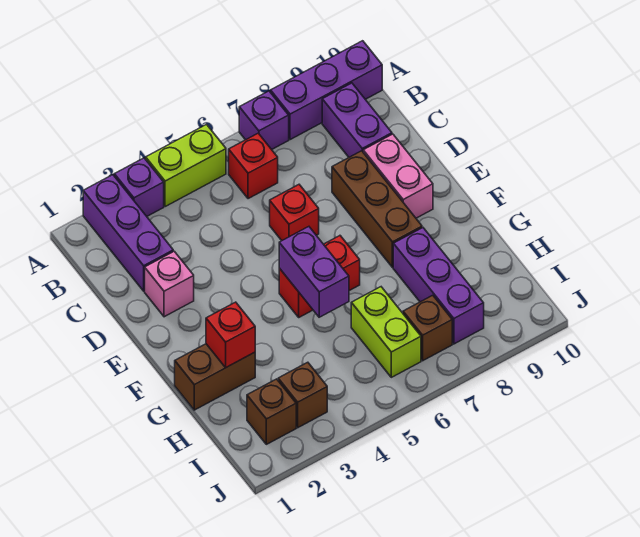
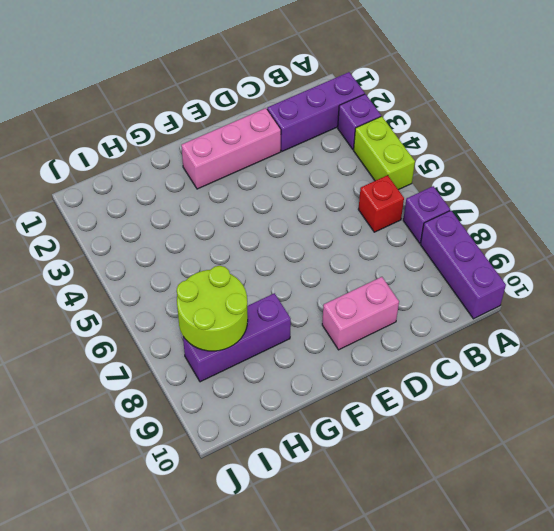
pink brick D2:F2 level 1 -> pink brick D2 level 1
lime round brick H7:I8 level 2 -> none
none -> purple brick B9:C9 level 1
none -> red brick D6 level 1
none -> brown brick D8:F8 level 1

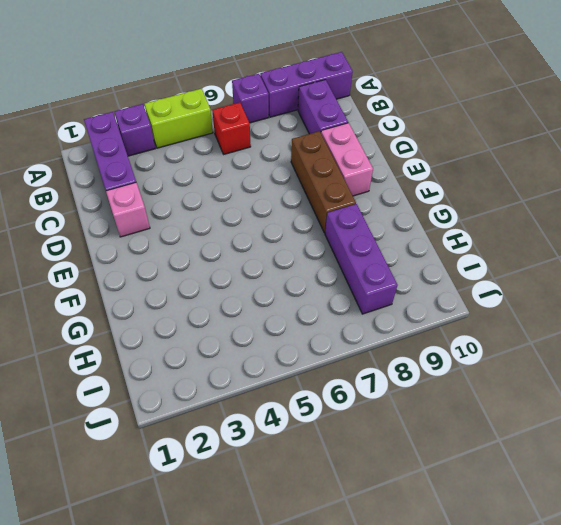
none -> red brick D6 level 1
none -> red brick F5:F6 level 1
none -> brown brick G1:G2 level 1

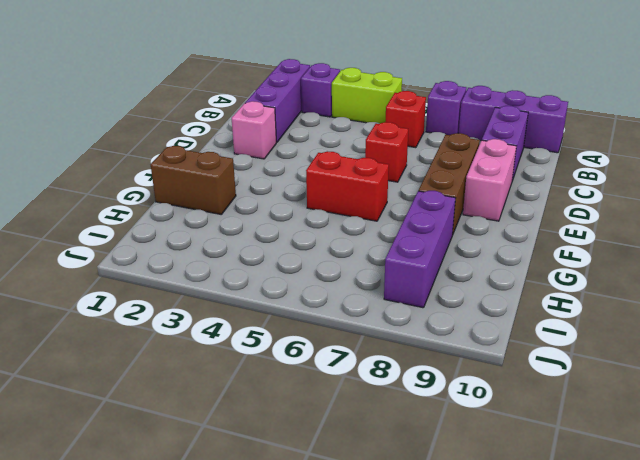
none -> lime brick H6:I6 level 1
none -> brown brick I2 level 1
none -> brown brick I3 level 1

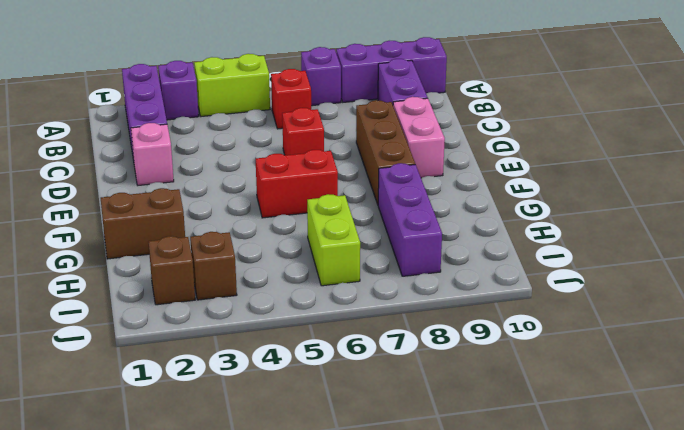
none -> brown brick I7 level 1
none -> purple brick F5:G5 level 2
none -> red brick G2 level 2

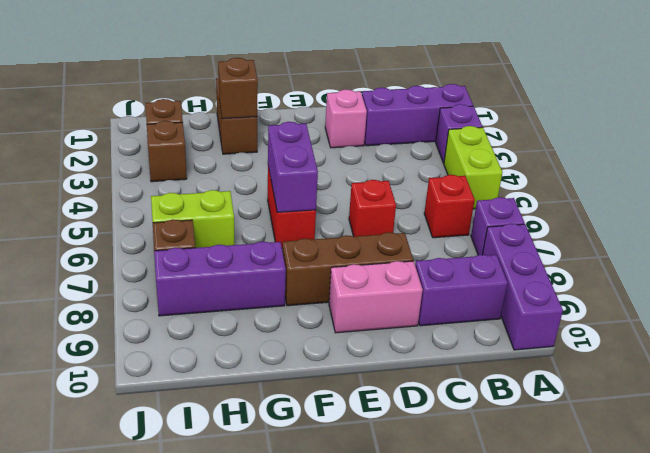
purple brick F5:F6 level 2 -> purple brick F5:G5 level 2
brown brick G2 level 2 -> red brick G2 level 2

